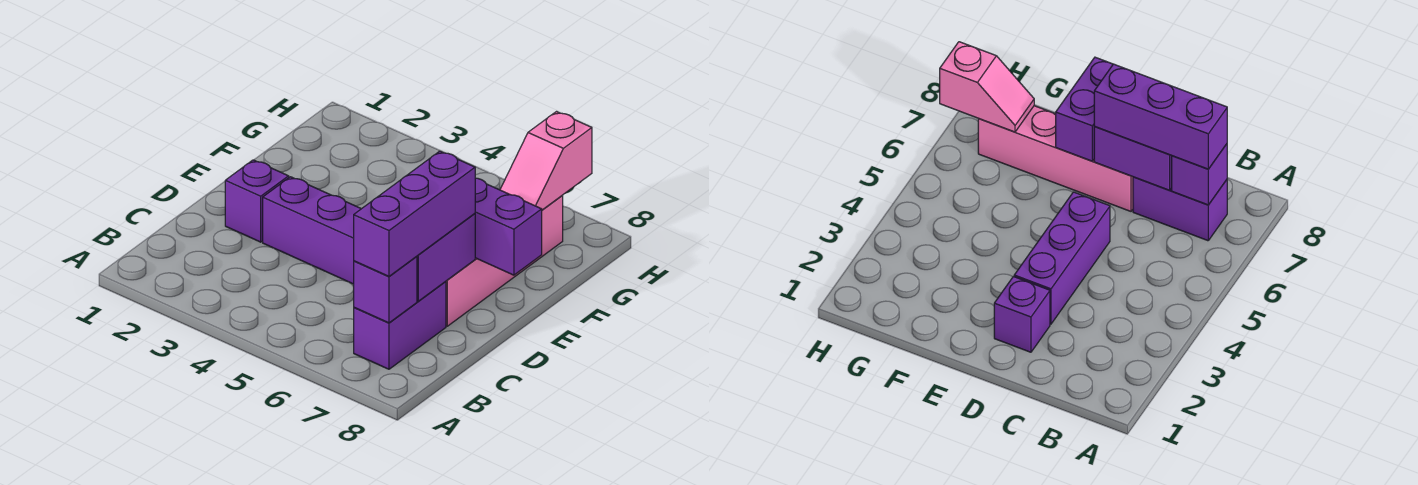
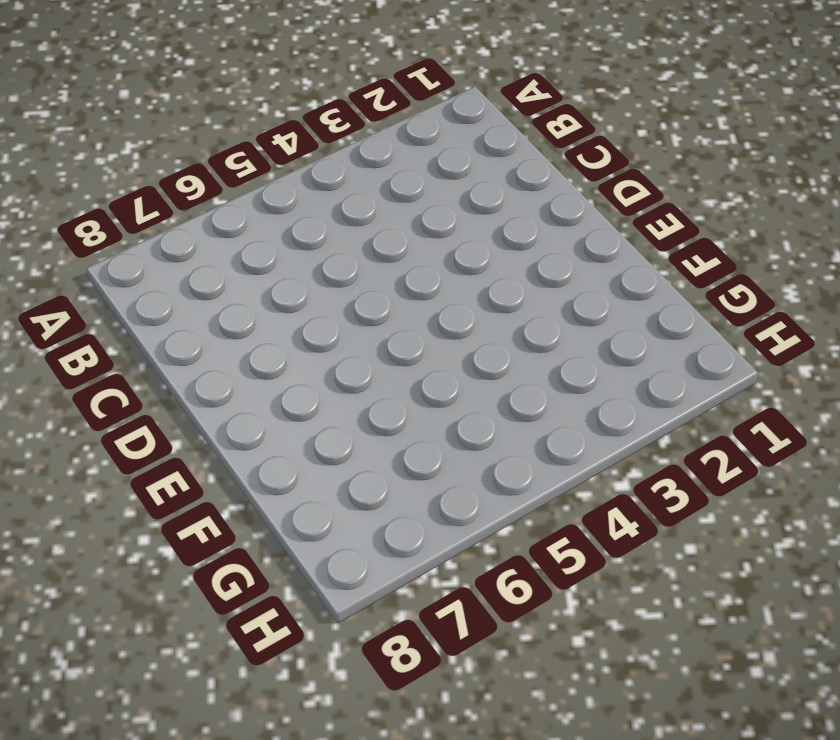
none -> purple brick B7:C7 level 1
none -> purple brick D2 level 1

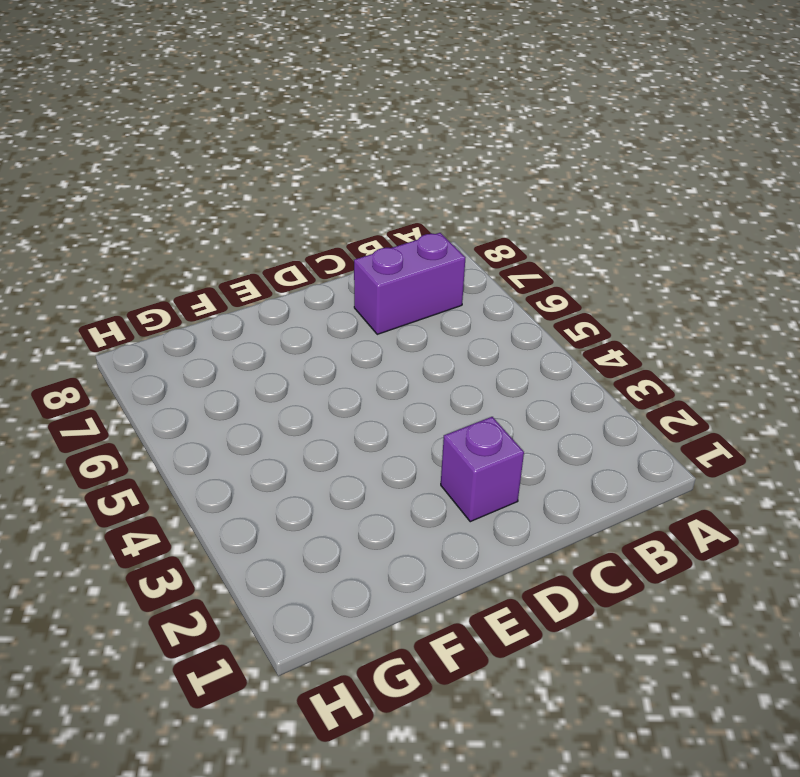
none -> purple brick D3:D5 level 1
none -> pink brick D7:G7 level 1

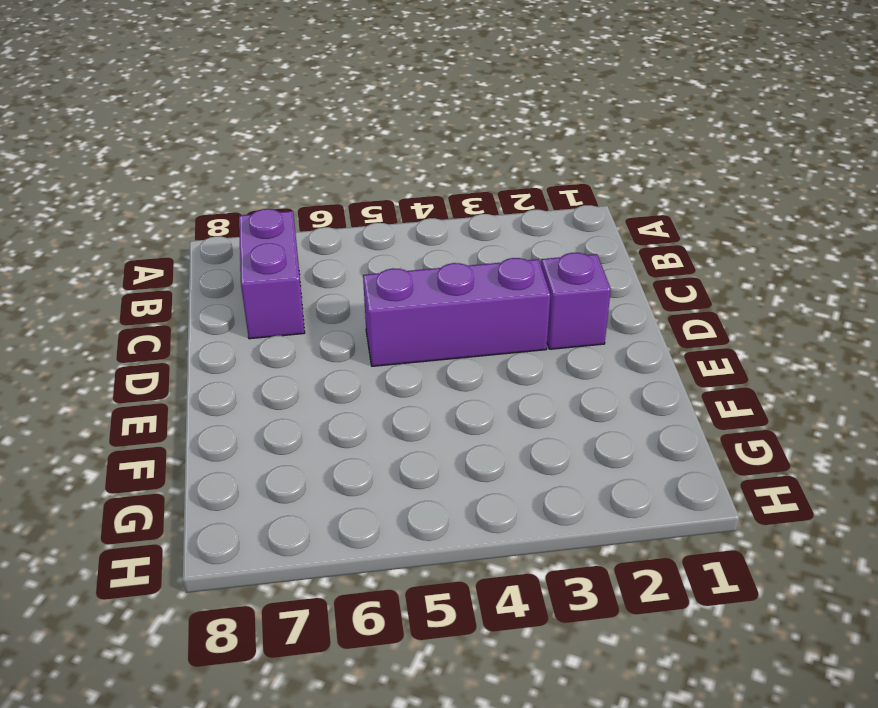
none -> pink brick D7:G7 level 1
none -> purple brick B7 level 2

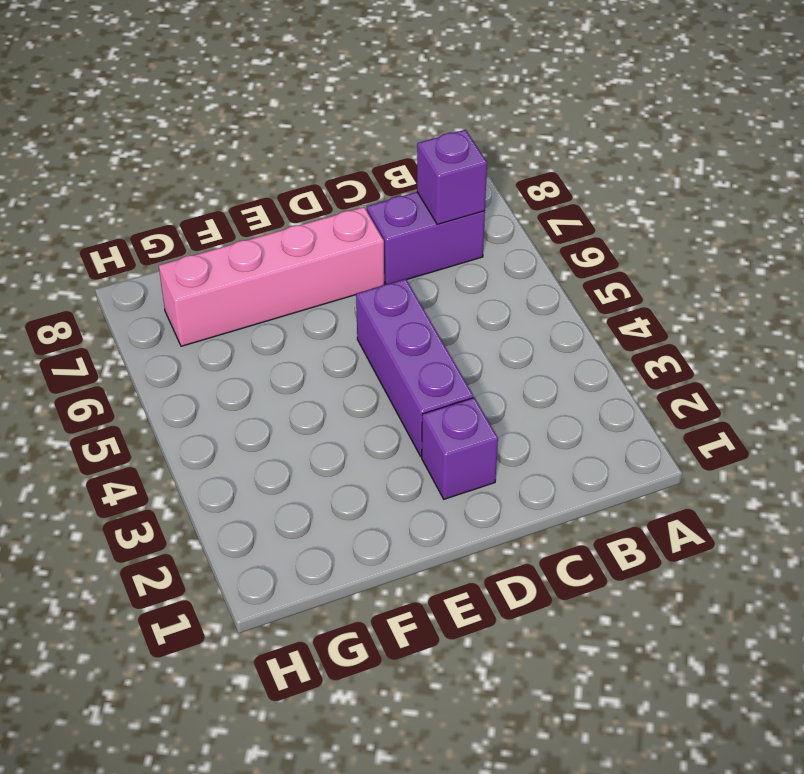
none -> purple brick C7:D7 level 2
none -> purple brick E7:E8 level 2

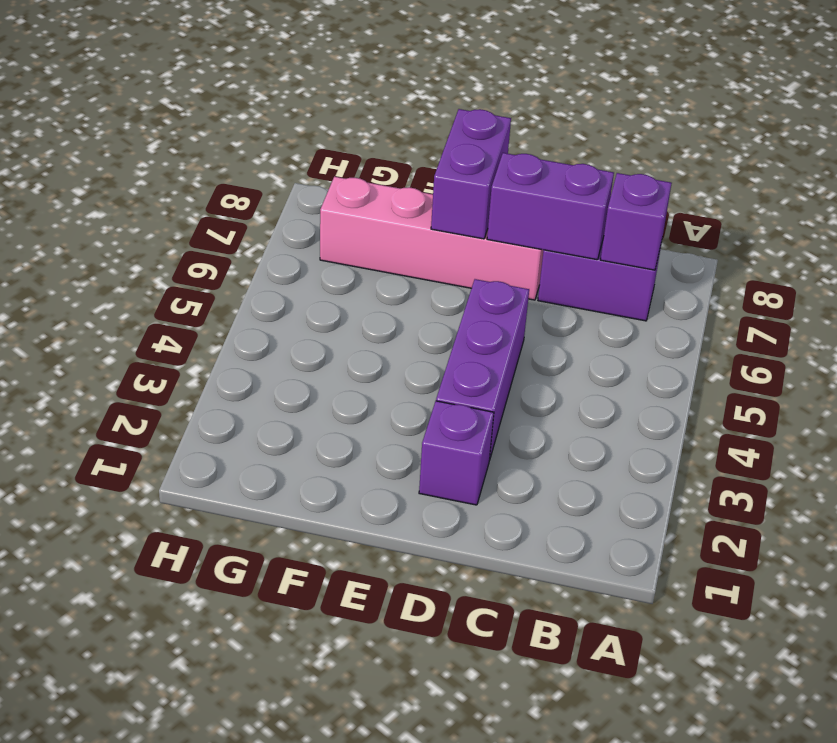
none -> pink slope G7:H7 level 2 top H
none -> purple brick B7:D7 level 3

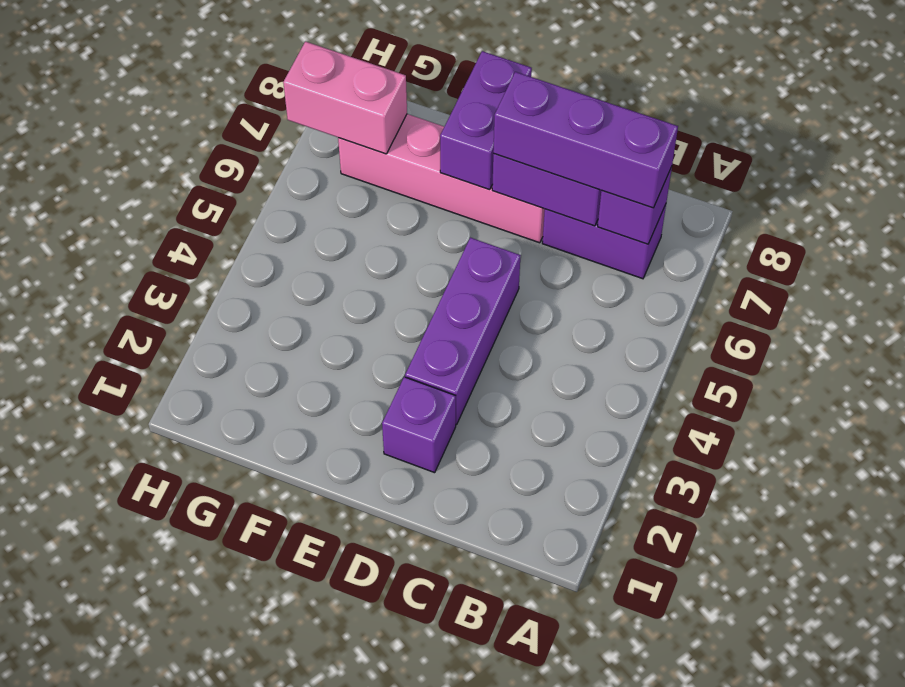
pink brick G7:H7 level 2 -> pink slope G7:H7 level 2 top H

